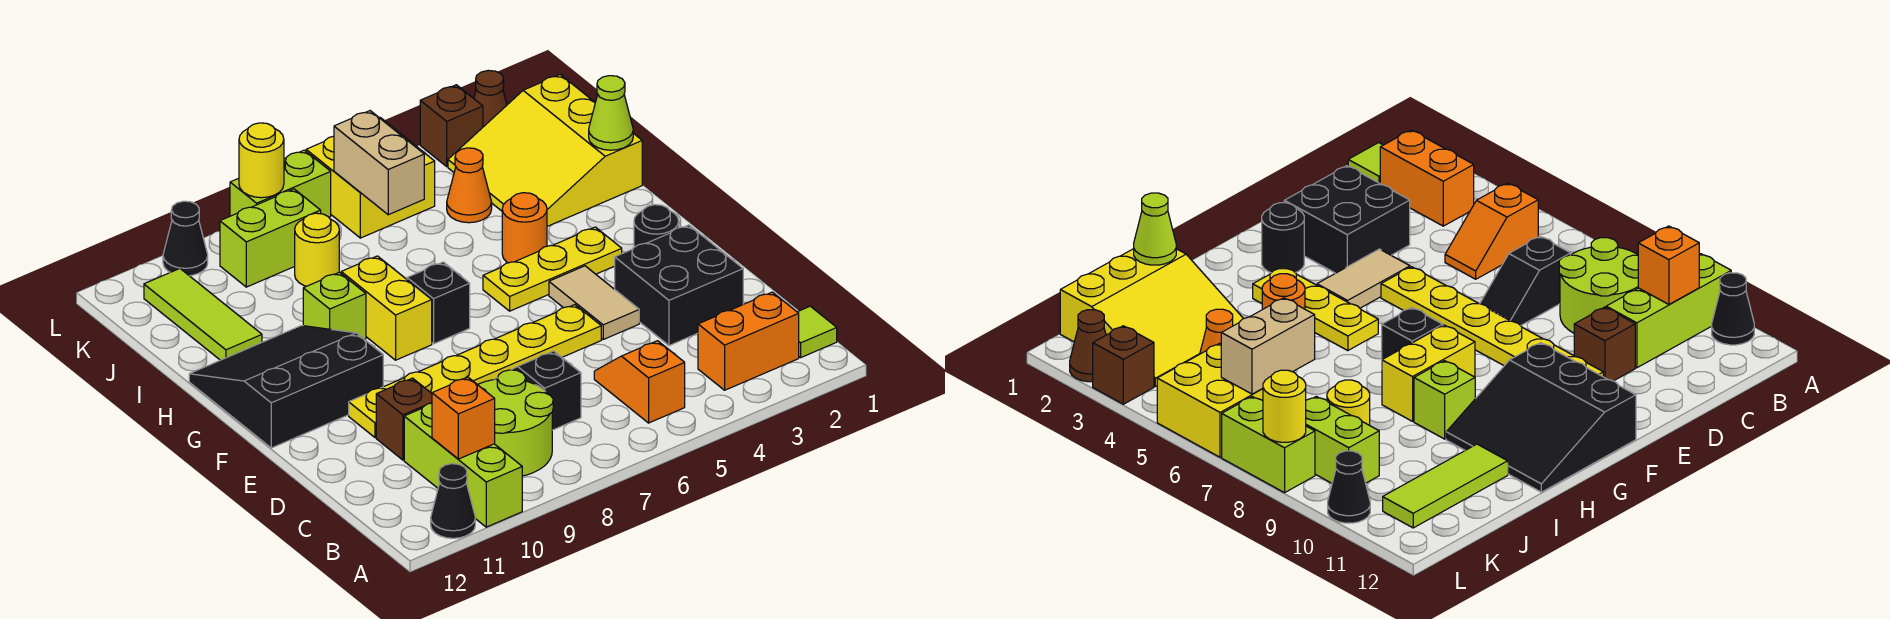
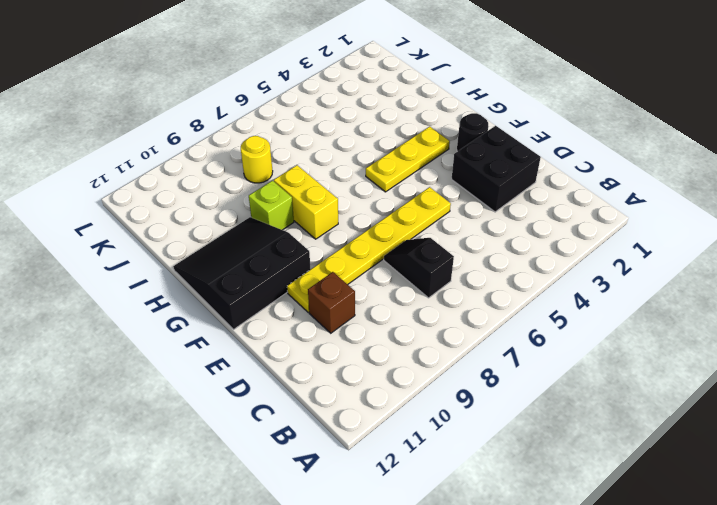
none -> lime brick A10:C10 level 1
none -> black cone A11 level 1
none -> lime tile B1 level 1
none -> orange brick B2:B3 level 1

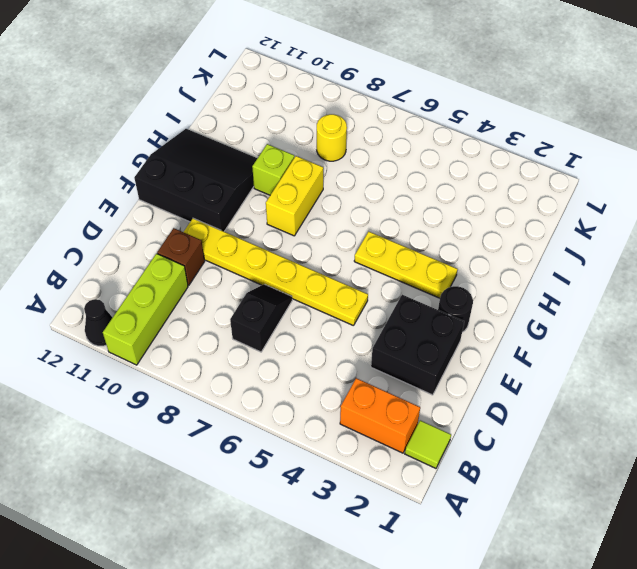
none -> orange slope B5:C5 level 1 top B
none -> lime round brick B8:C9 level 1
none -> tan tile E4:F4 level 1
none -> black brick G7 level 1

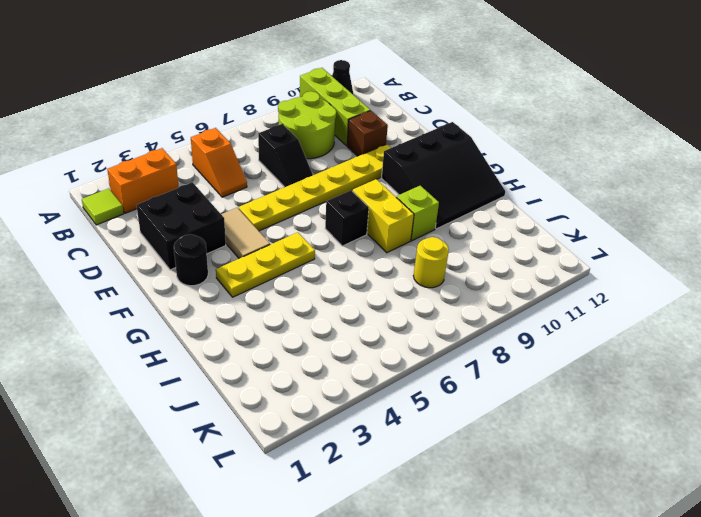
none -> orange round brick H4 level 1
none -> yellow slope I1:K3 level 1 top 1
none -> lime tile I11:K11 level 1
none -> orange cone J4 level 1

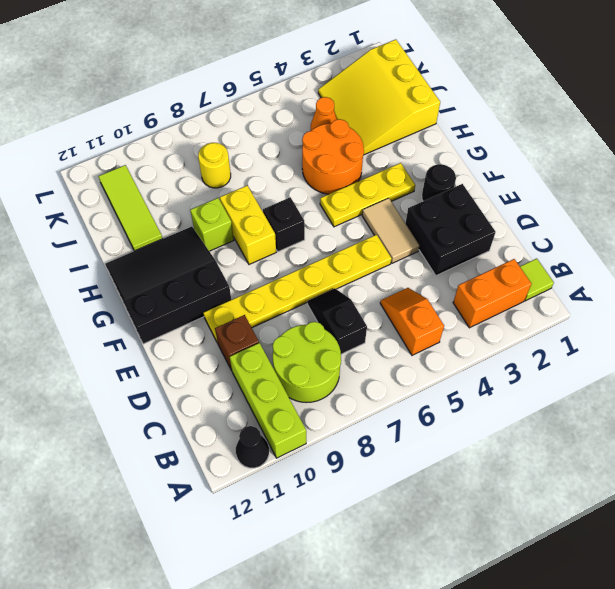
orange round brick H4:I5 level 1 -> orange round brick H4 level 1
none -> yellow brick K5:L6 level 1
none -> lime brick K8:K9 level 1
none -> brown cone L2 level 1
none -> brown brick L3 level 1

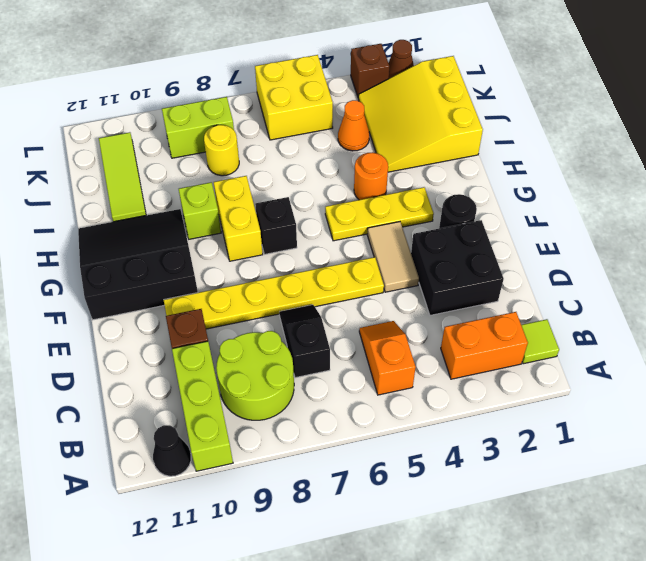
none -> lime brick L7:L8 level 1
none -> black cone L10 level 1
none -> orange brick B10 level 2
none -> lime cone I1 level 2

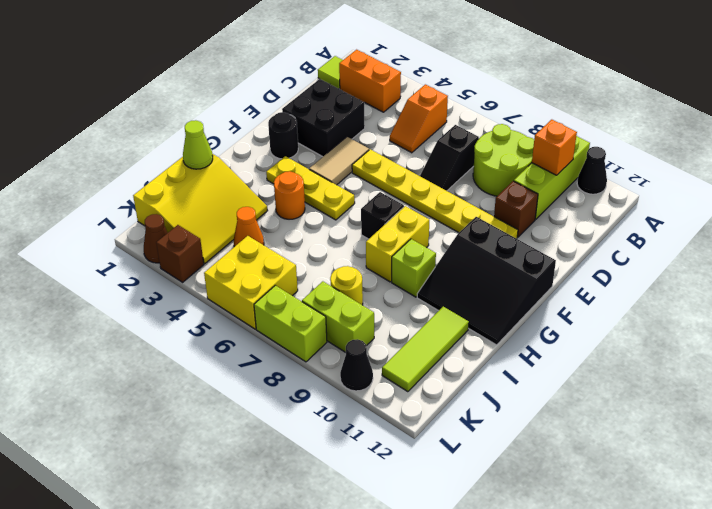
none -> tan brick J6:K6 level 2
none -> yellow round brick L8 level 2

